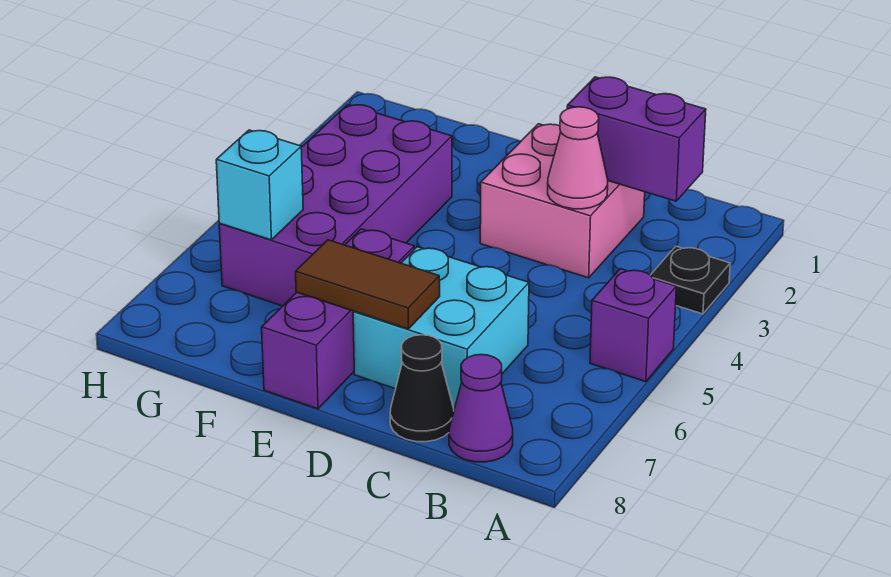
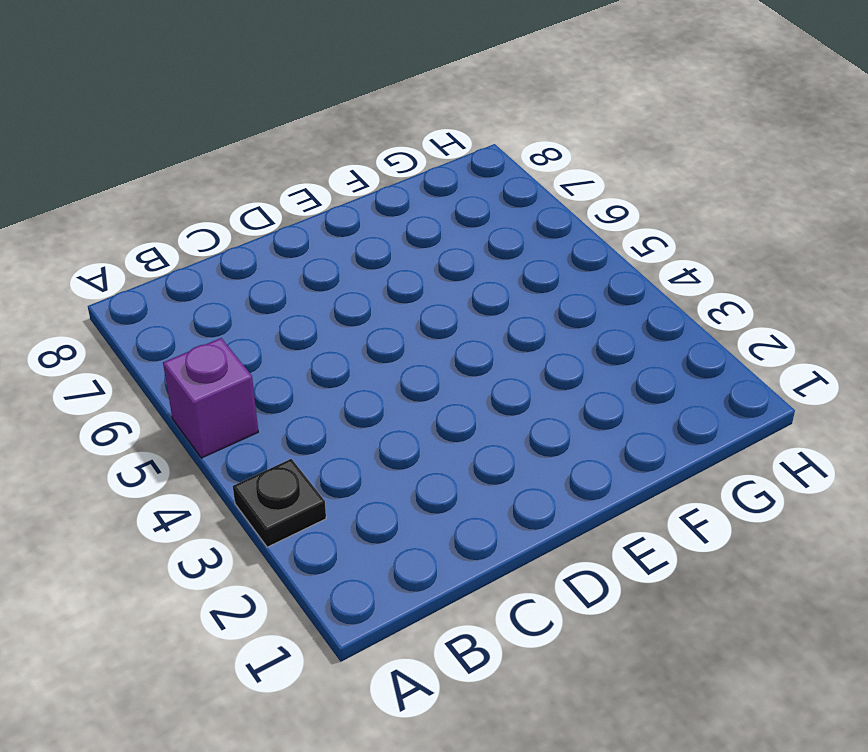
none -> purple cone B8 level 1
none -> pink brick C2:D3 level 1
none -> cyan brick C6:D7 level 1

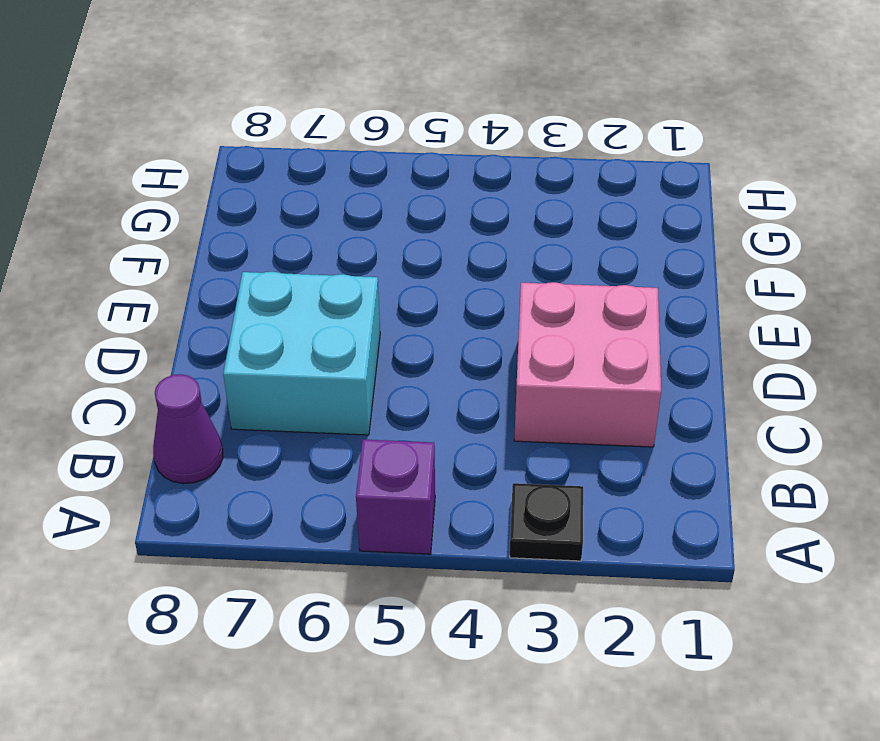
none -> black cone C8 level 1
none -> purple brick E6:E8 level 1
none -> purple brick F3:G6 level 1

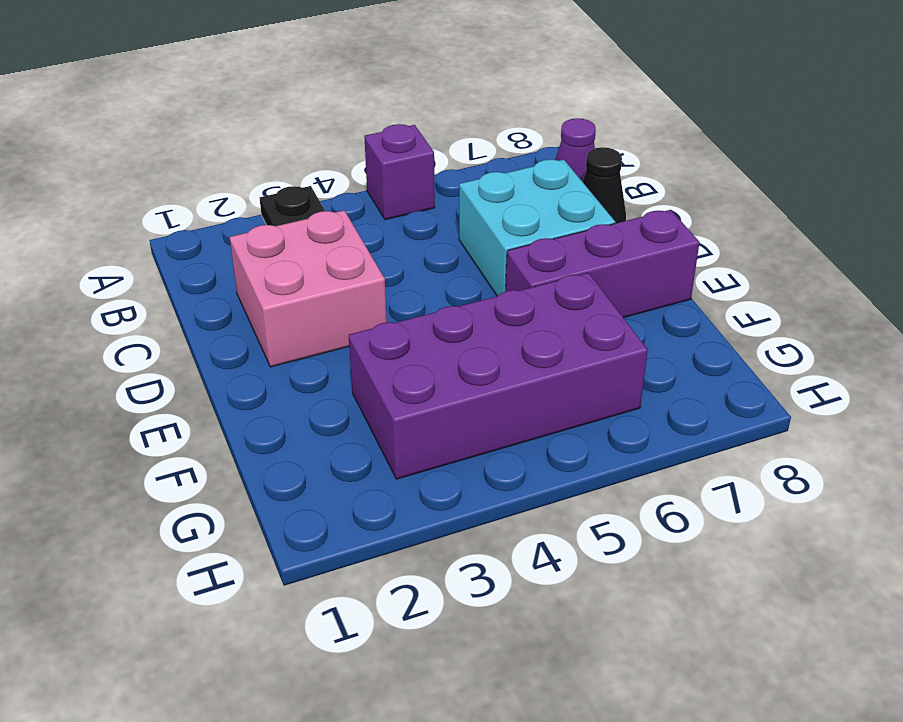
none -> purple brick B2:C2 level 2
none -> pink cone C3 level 2
none -> brown tile D7:E7 level 2

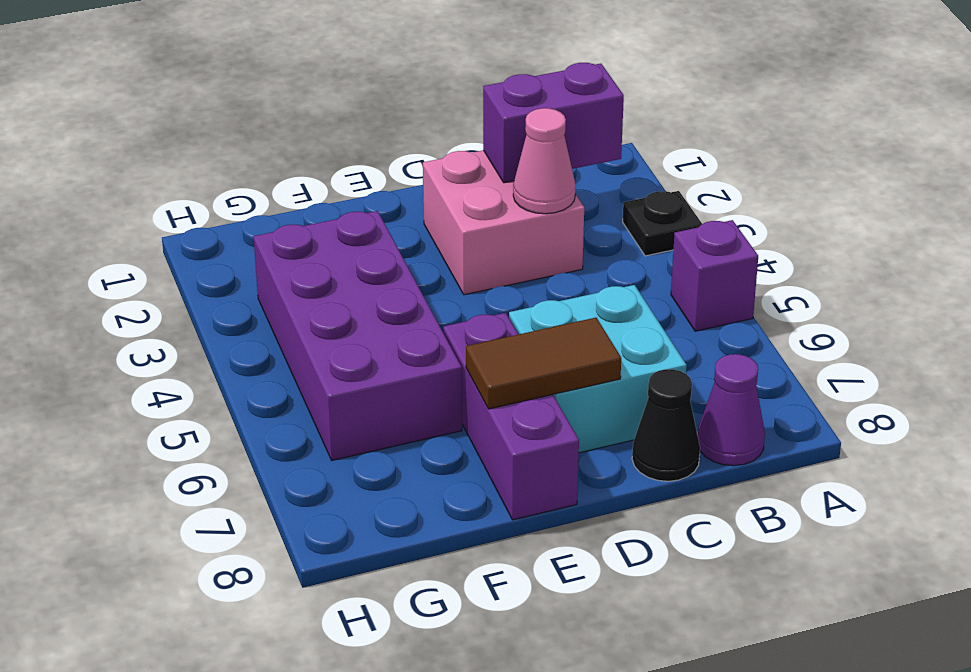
none -> cyan brick G6 level 2

